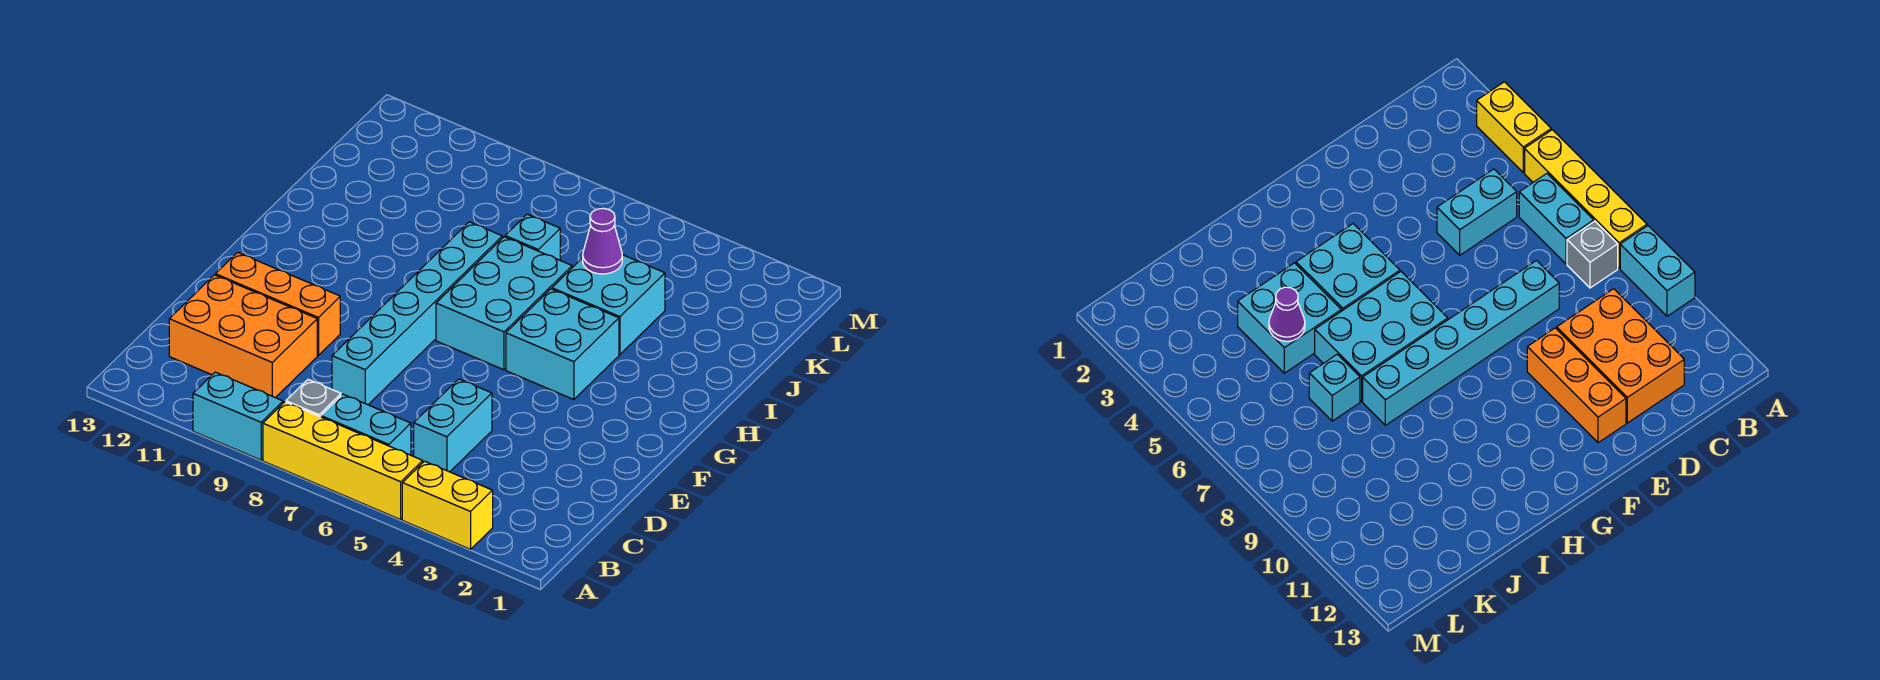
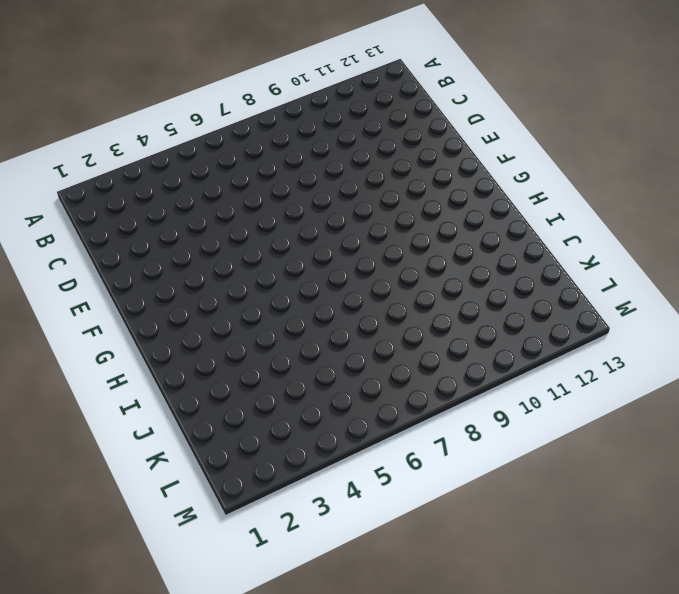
none -> yellow brick A3:A4 level 1
none -> yellow brick A5:A8 level 1
none -> cyan brick A9:A10 level 1

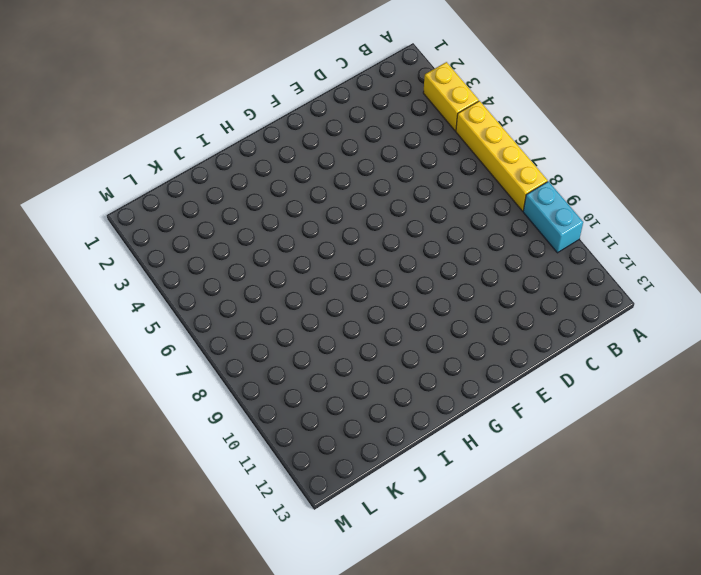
none -> cyan brick B6:B7 level 1
none -> grey brick B8 level 1
none -> cyan brick C5:D5 level 1

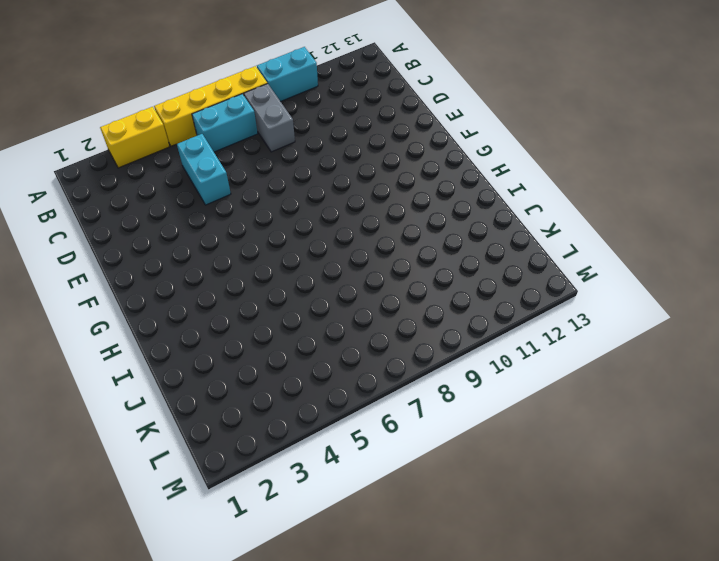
grey brick B8:C8 level 1 -> grey brick B8 level 1
none -> orange brick C10:D12 level 1
none -> cyan brick D8:I8 level 1
none -> orange brick E10:E12 level 1

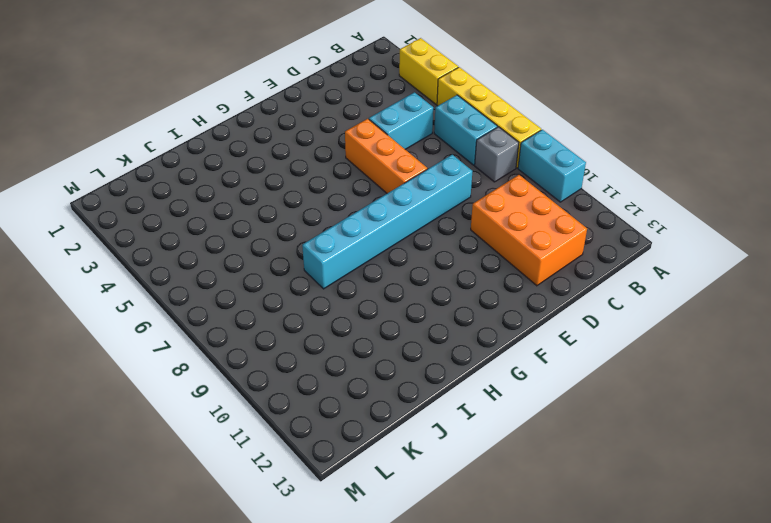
orange brick E5:E7 level 1 -> orange brick E10:E12 level 1
none -> cyan brick G4:H5 level 1
none -> cyan brick G6:I7 level 1
none -> cyan brick I4:J5 level 1

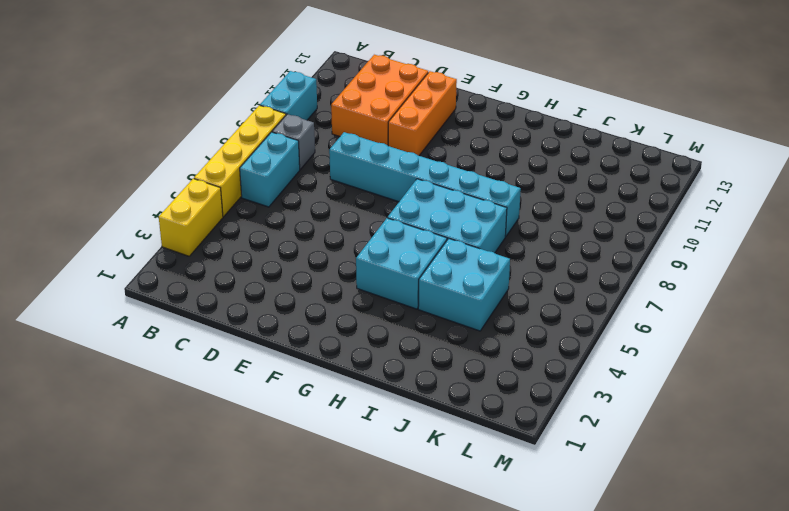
none -> cyan brick C5:D5 level 1
none -> cyan brick J7 level 1
none -> purple cone J5 level 2

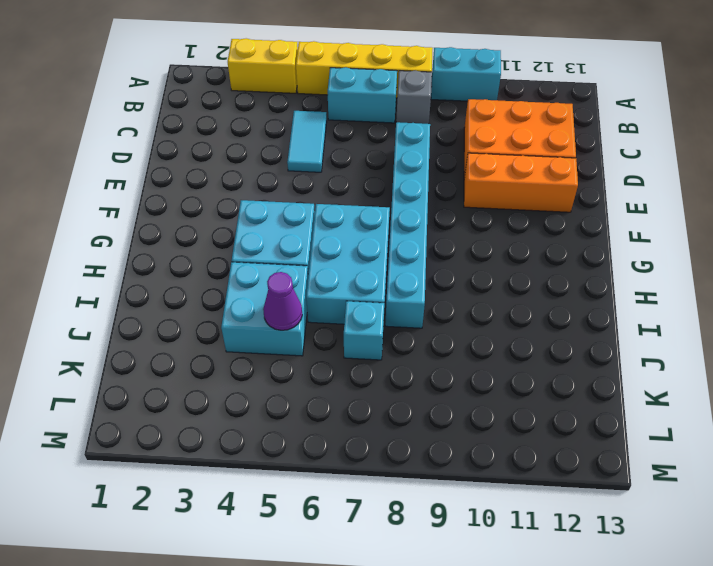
cyan tile C5:D5 level 1 -> cyan brick C5:D5 level 1

